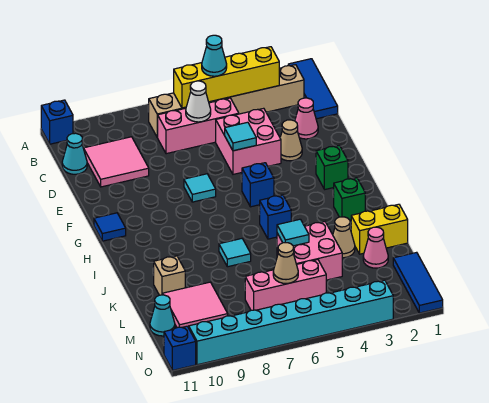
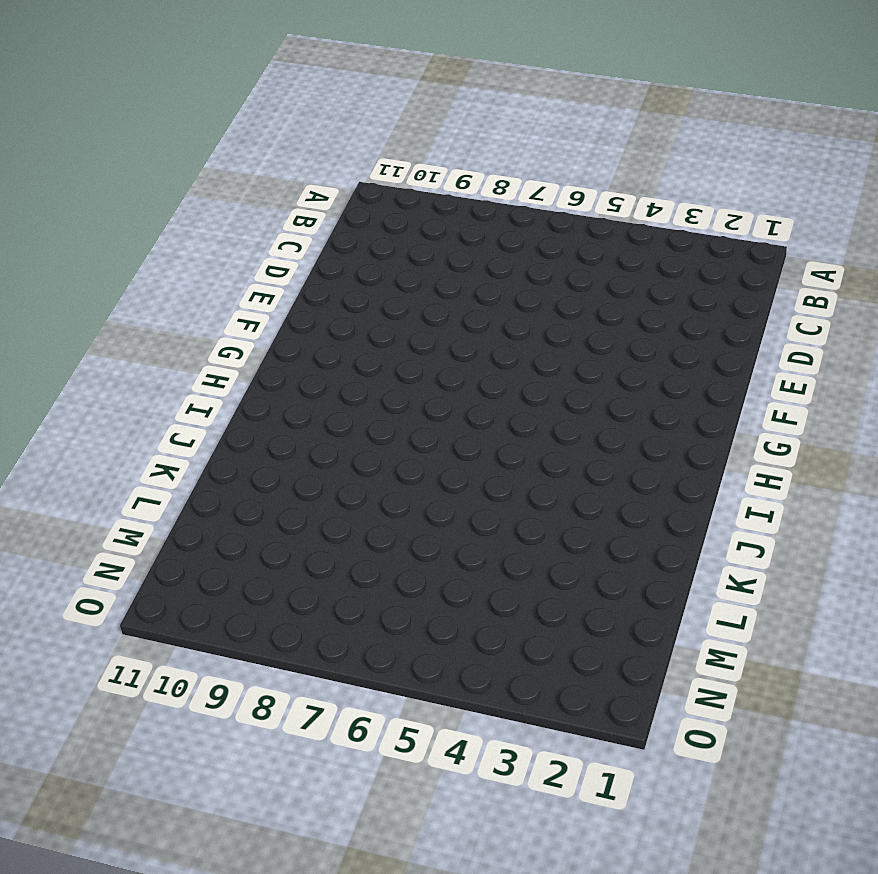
none -> blue tile A1:C1 level 1
none -> blue brick A11 level 1
none -> tan brick B2:B7 level 1
none -> pink brick C5:C7 level 1

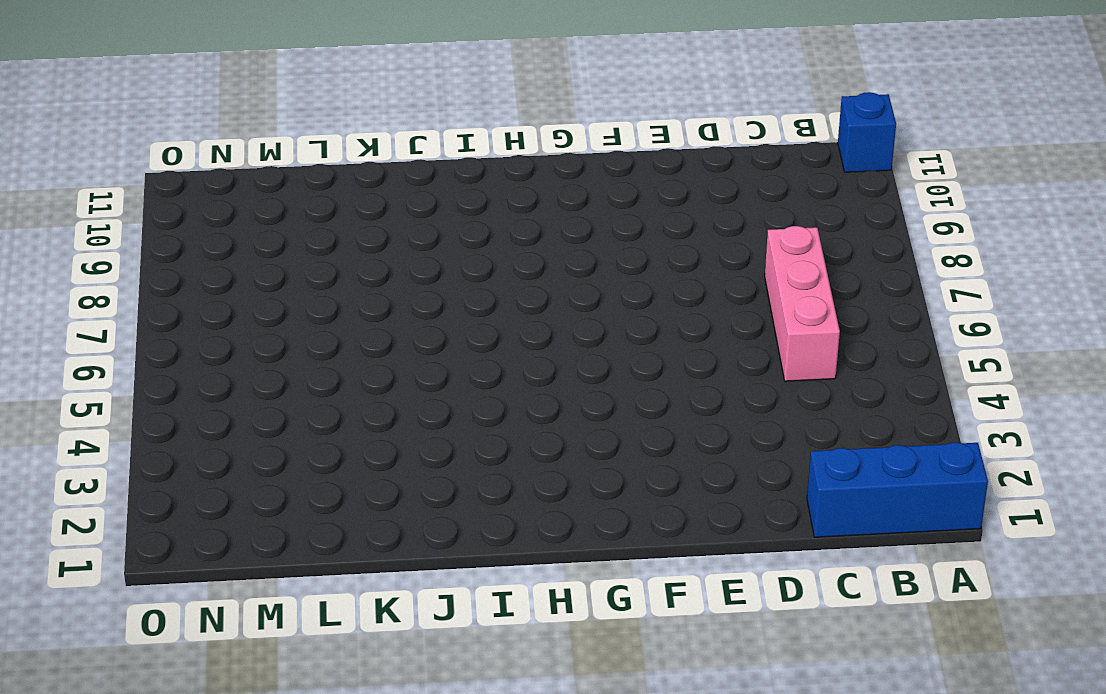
blue brick A1:C1 level 1 -> blue tile A1:C1 level 1
none -> tan brick B2:B7 level 1
none -> pink tile C9:D10 level 1
none -> cyan cone C11 level 1
none -> pink cone D2 level 1

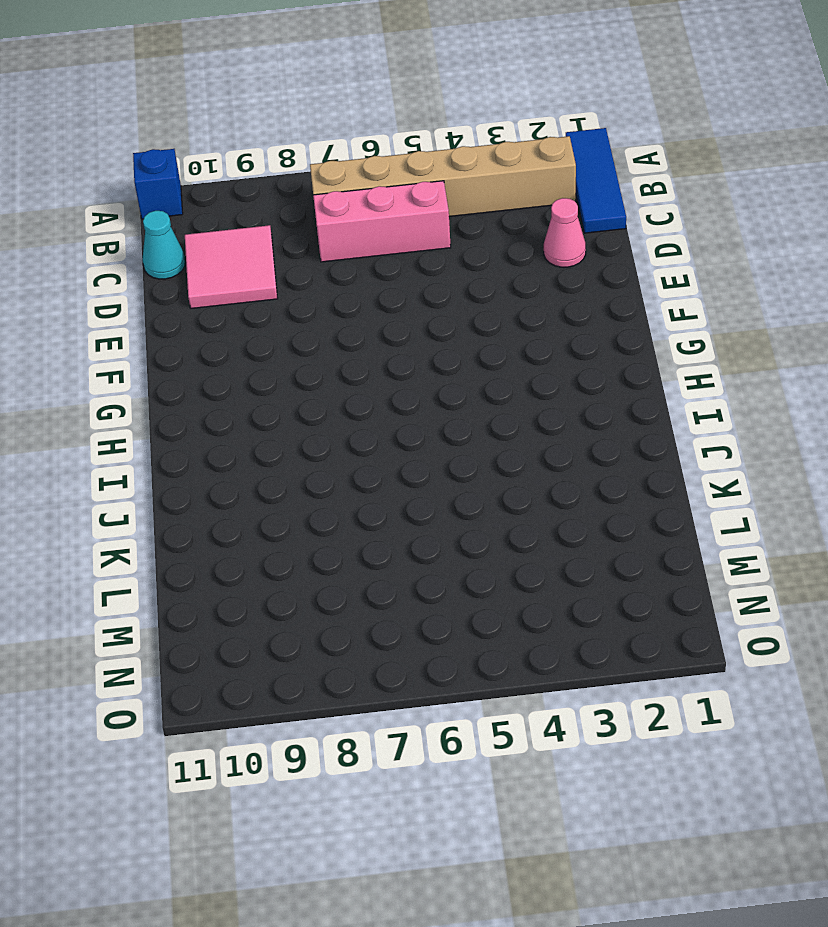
none -> pink brick D4:E5 level 1
none -> tan cone E3 level 1
none -> cyan tile F7 level 1
none -> green brick G2 level 1

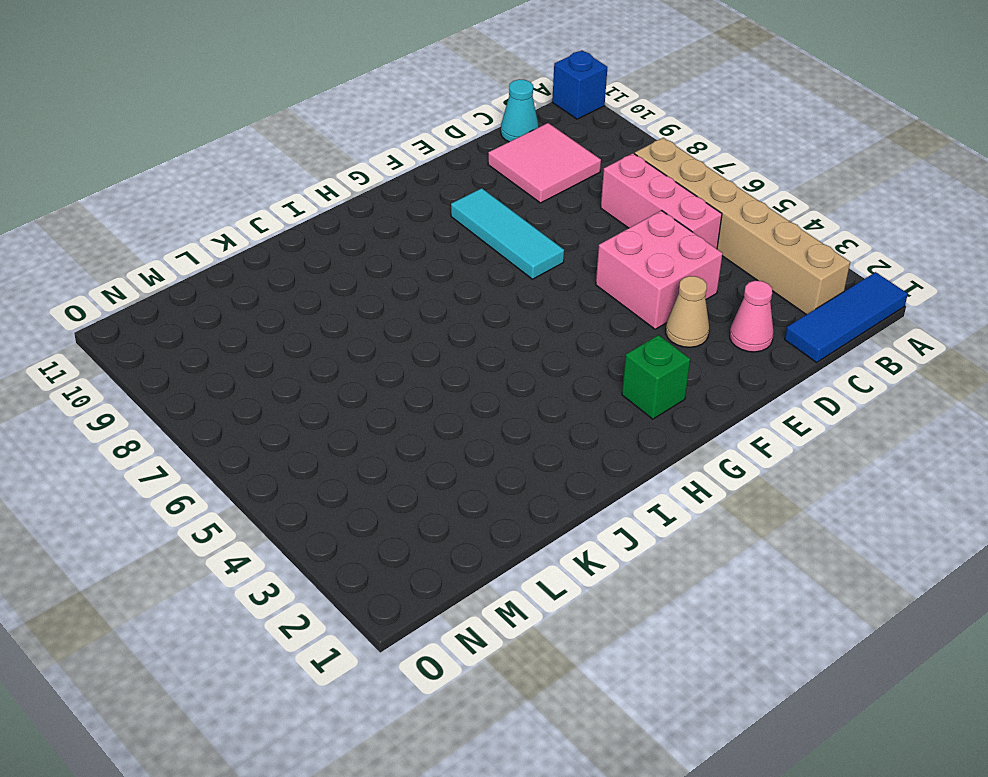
cyan tile F7:F9 level 1 -> cyan tile F7 level 1
none -> blue brick G5 level 1
none -> blue tile G11 level 1
none -> green brick I2 level 1
none -> blue brick I5 level 1

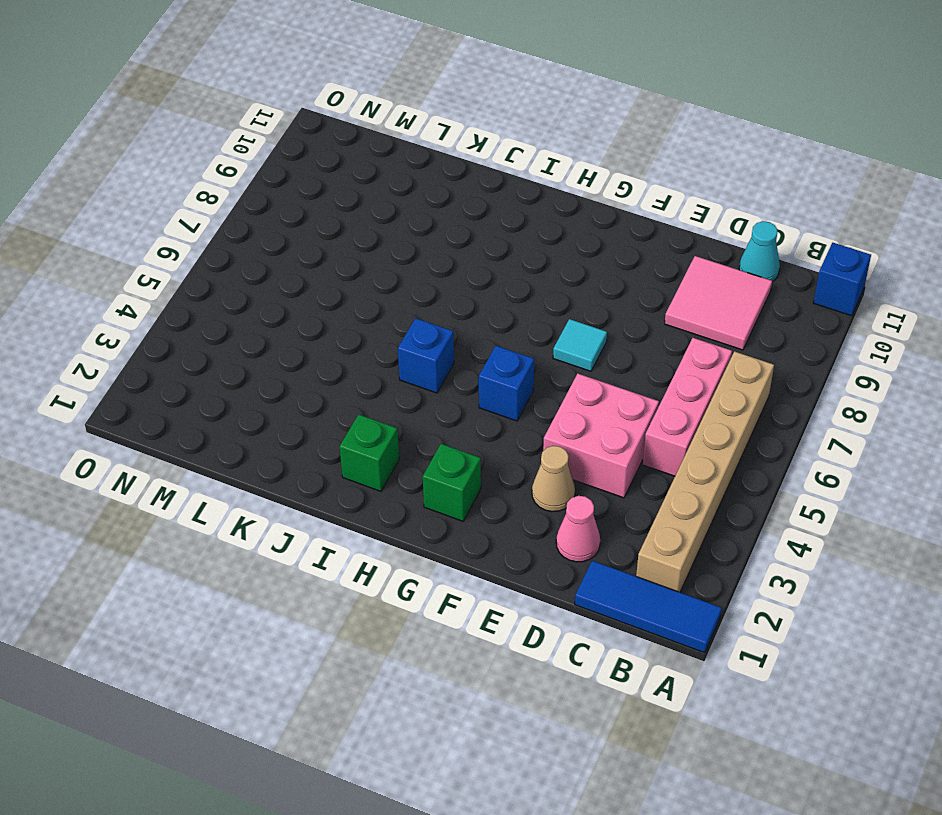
none -> blue tile G11 level 1
none -> cyan tile J7 level 1
none -> yellow brick K1:K2 level 1
none -> tan cone K3 level 1

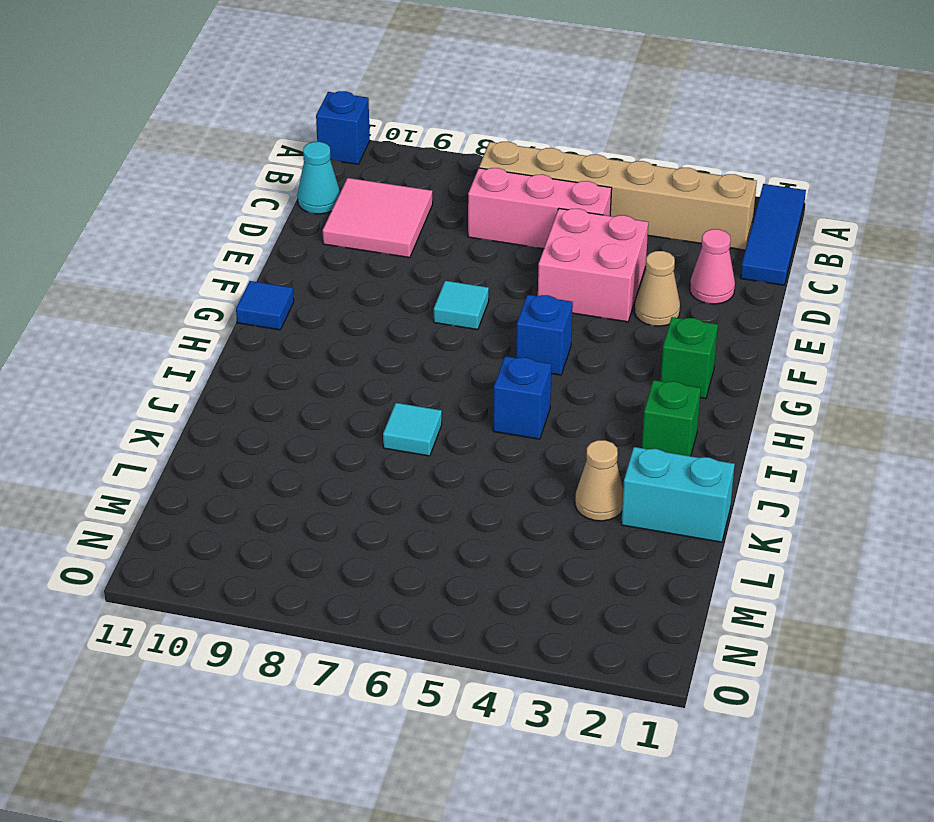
cyan brick K1:K2 level 1 -> yellow brick K1:K2 level 1
none -> pink brick K4:L5 level 1
none -> tan brick K10 level 1
none -> pink cone L2 level 1
none -> pink tile L9:M10 level 1

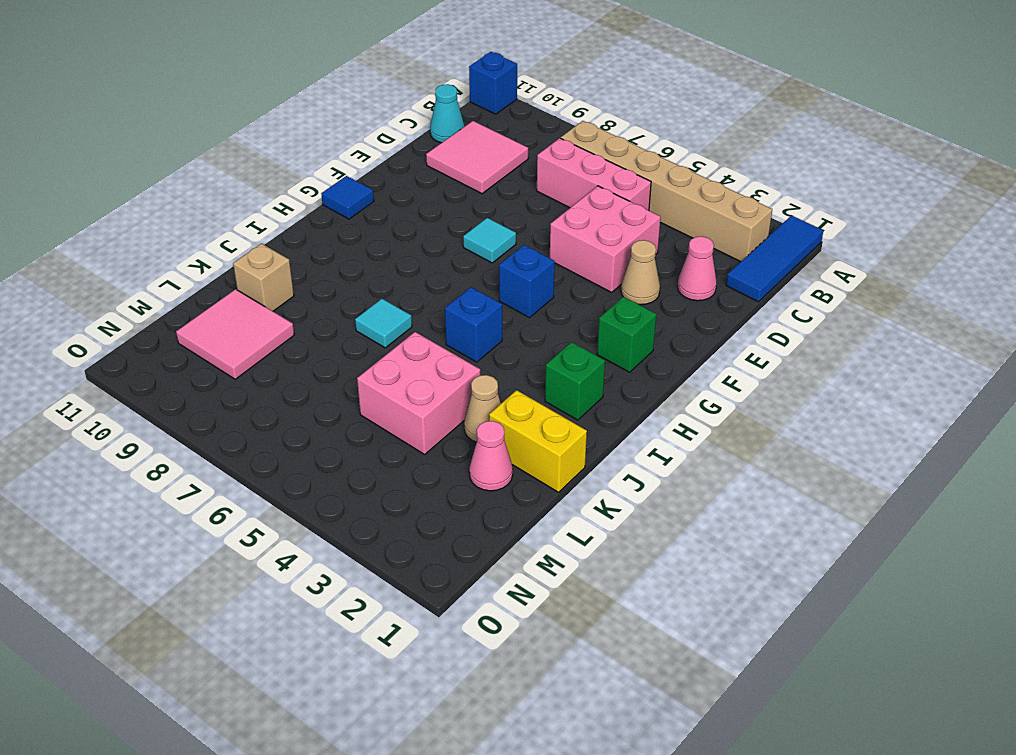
none -> blue tile M1:O1 level 1
none -> pink brick M5:M7 level 1
none -> cyan cone M11 level 1
none -> cyan brick O3:O10 level 1

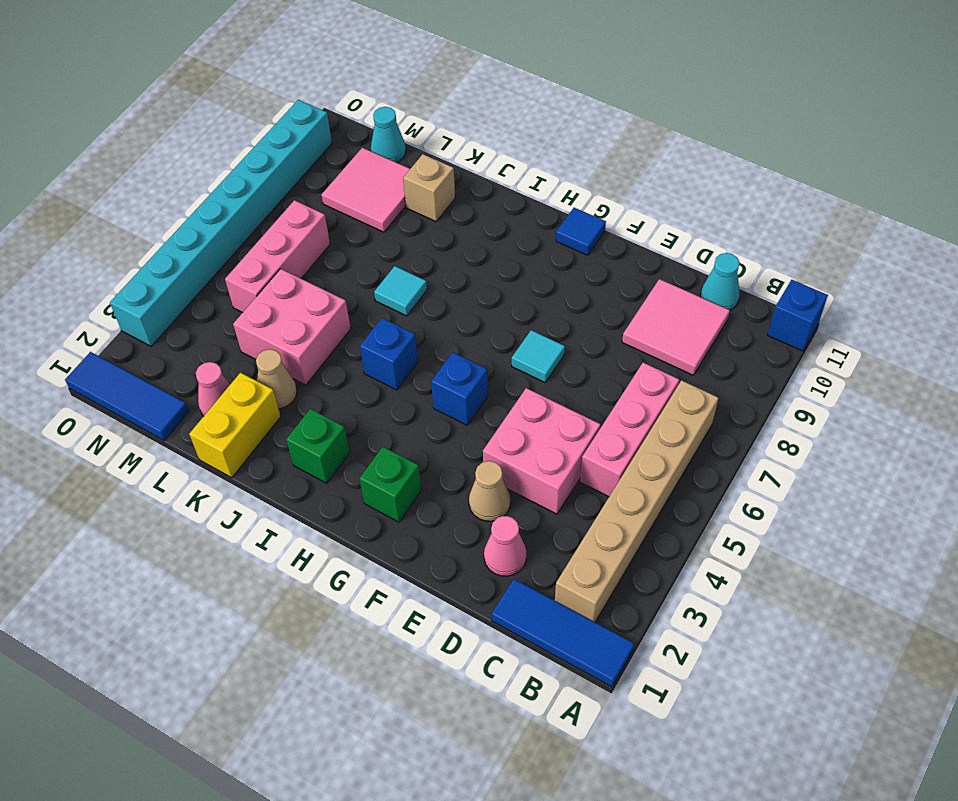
none -> blue brick O11 level 1
none -> yellow brick B3:B6 level 2
none -> white cone C6 level 2
none -> cyan tile E5 level 2

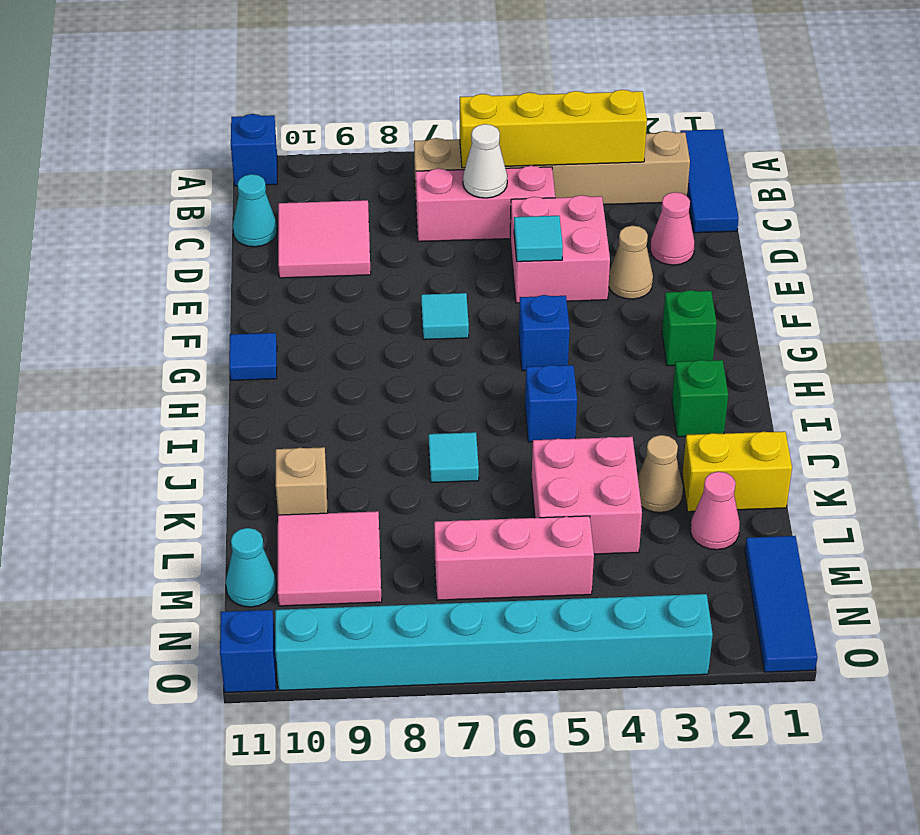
none -> cyan tile K5 level 2
none -> tan cone M6 level 2
none -> cyan cone B5 level 3

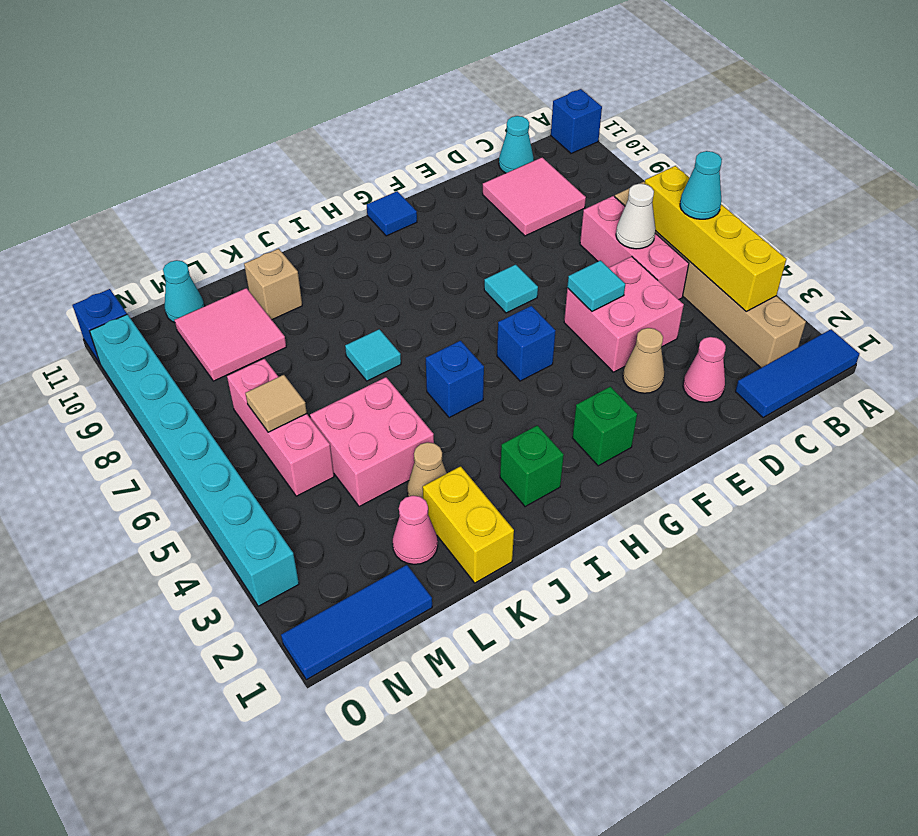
tan tile M6 level 2 -> tan cone M6 level 2
none -> cyan tile K5 level 2

